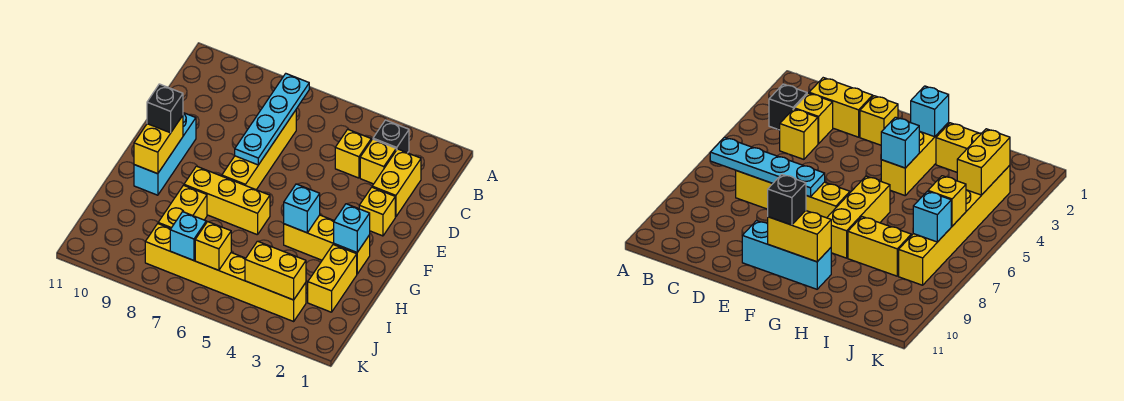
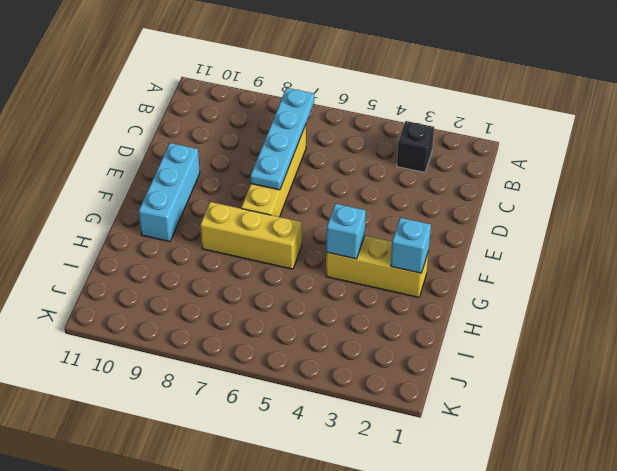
none -> yellow brick C2:D2 level 1
none -> yellow brick C3 level 1
none -> yellow brick C4 level 1

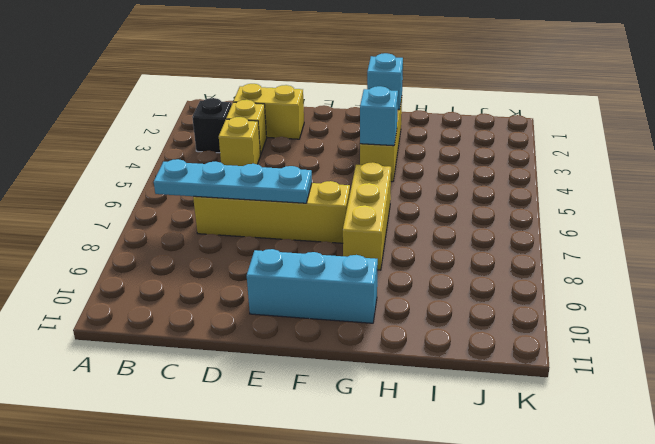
none -> yellow brick E2 level 1
none -> yellow brick H2:I2 level 1
none -> yellow brick H8:I8 level 1

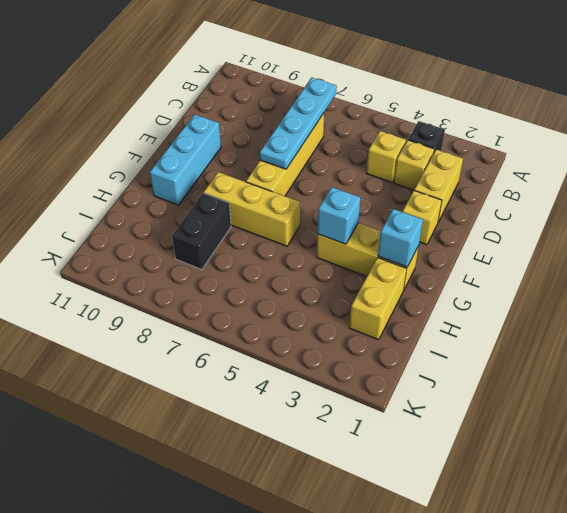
black brick H8:I8 level 1 -> yellow brick H8:I8 level 1
none -> yellow brick J3:J8 level 1
none -> yellow brick F10:G10 level 2
none -> yellow brick J3:J4 level 2

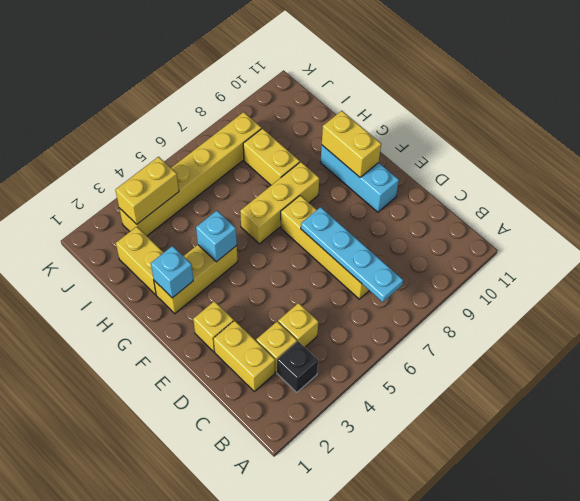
none -> yellow brick J6 level 2
none -> cyan brick J7 level 2
none -> black brick F10 level 3

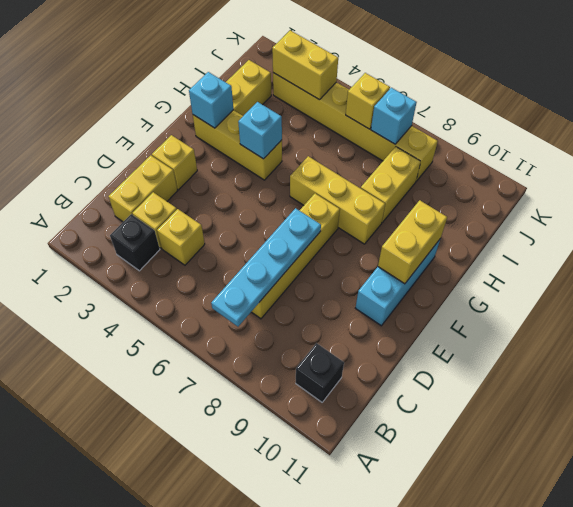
black brick B10 level 1 -> black brick F10 level 3

